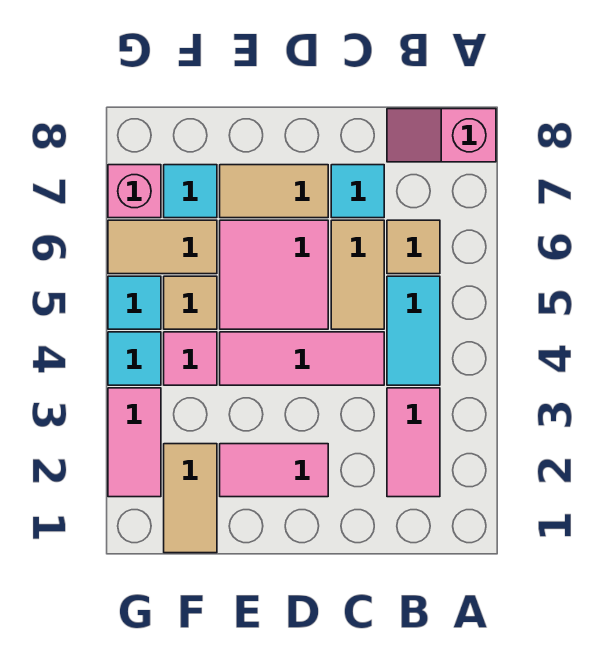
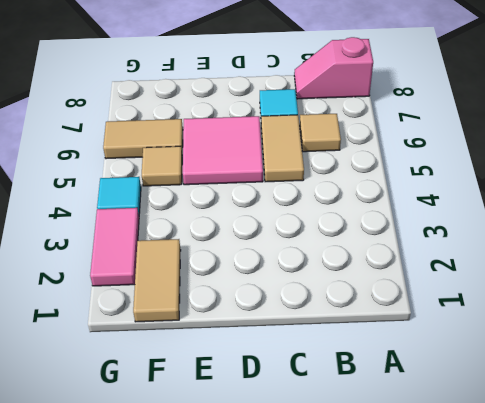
none -> pink tile B2:B3 level 1
none -> cyan tile B4:B5 level 1
none -> pink tile C4:E4 level 1

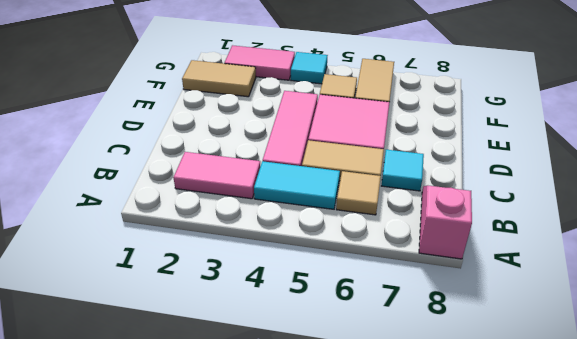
none -> pink tile D2:E2 level 1
none -> tan tile D7:E7 level 1
none -> pink tile F4 level 1

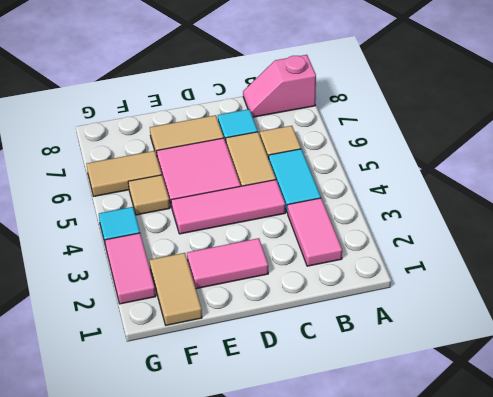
none -> pink tile F4 level 1
none -> cyan tile F7 level 1
none -> cyan tile G5 level 1

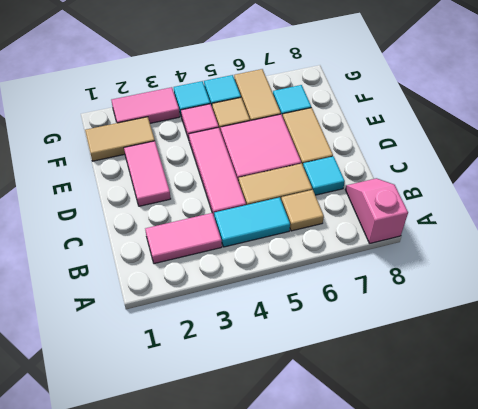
none -> pink brick G7 level 1

